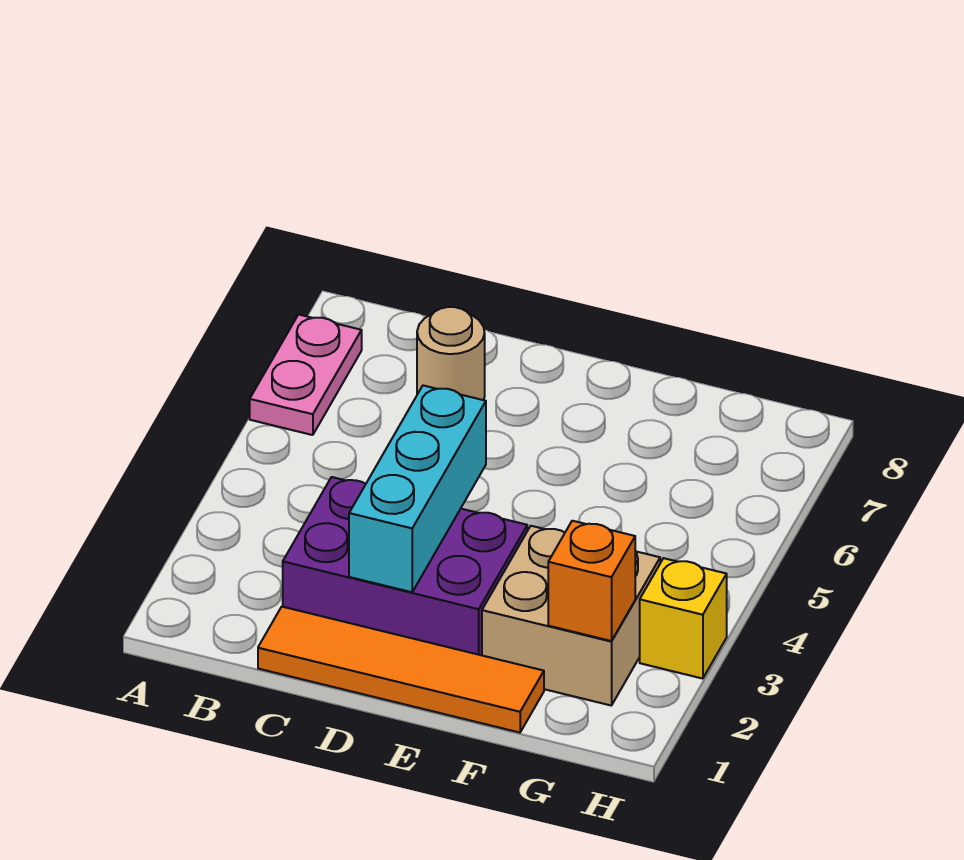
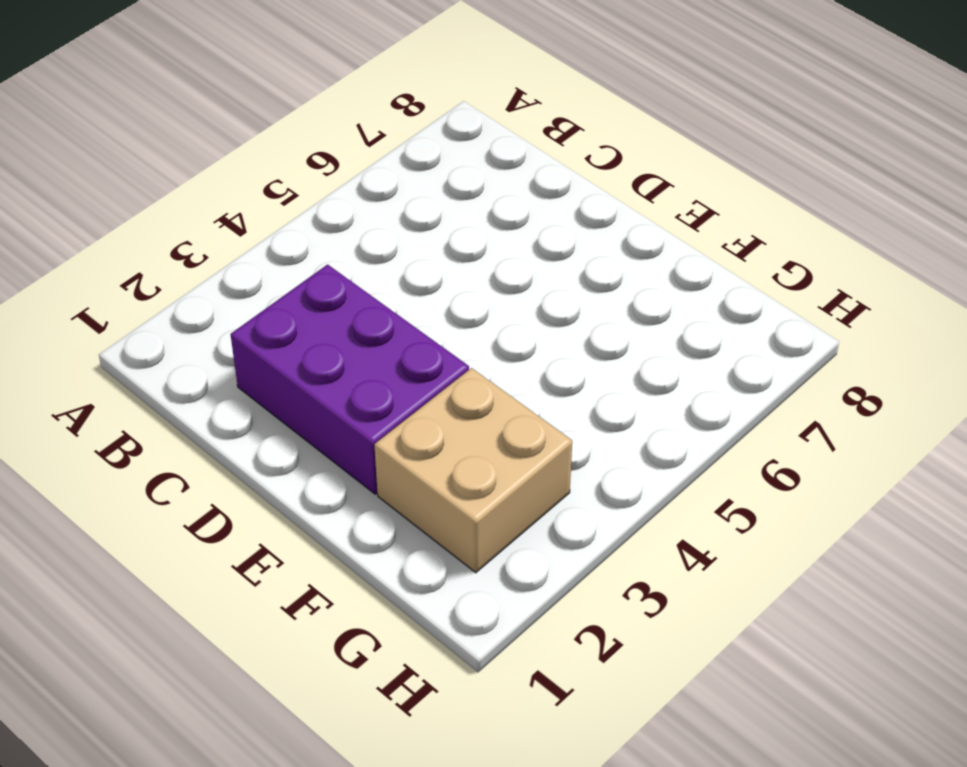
none -> pink plate A6:A7 level 1
none -> orange tile C1:F1 level 1

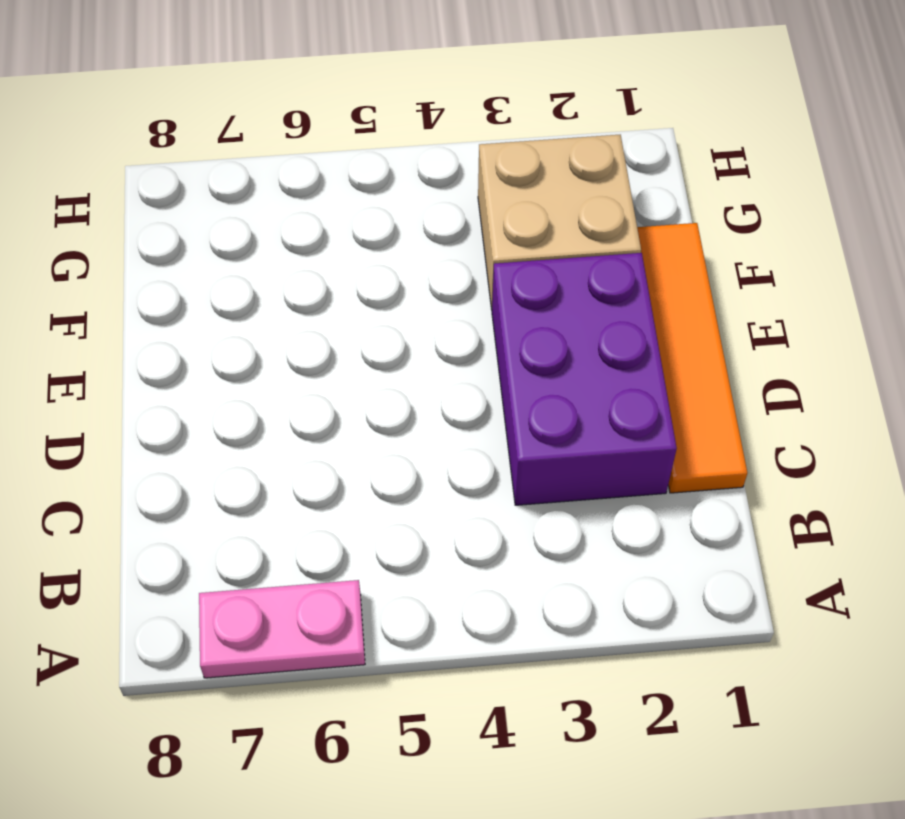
none -> tan round brick C7 level 1
none -> yellow brick H3 level 1

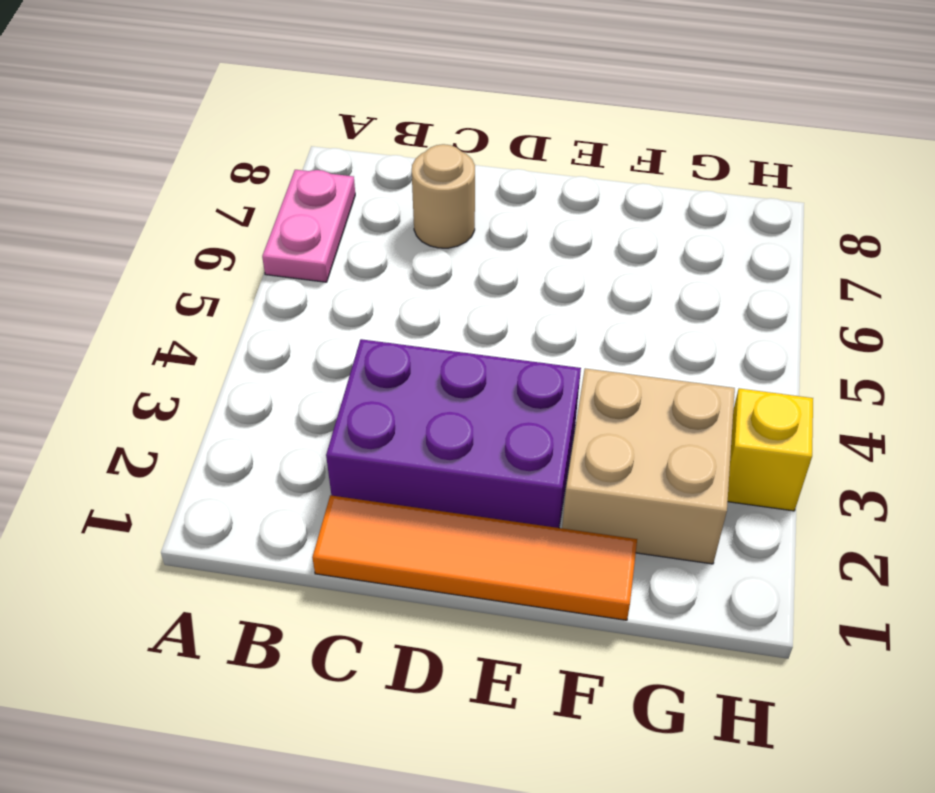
none -> cyan brick D2:D4 level 2
none -> orange brick G2 level 2

